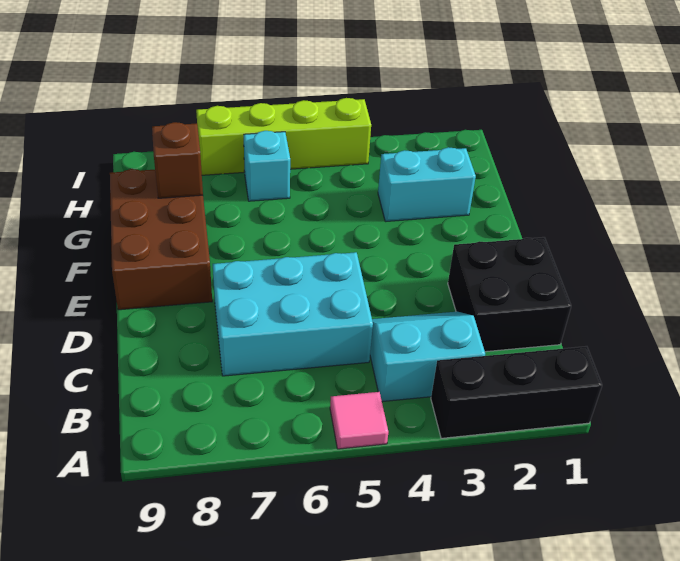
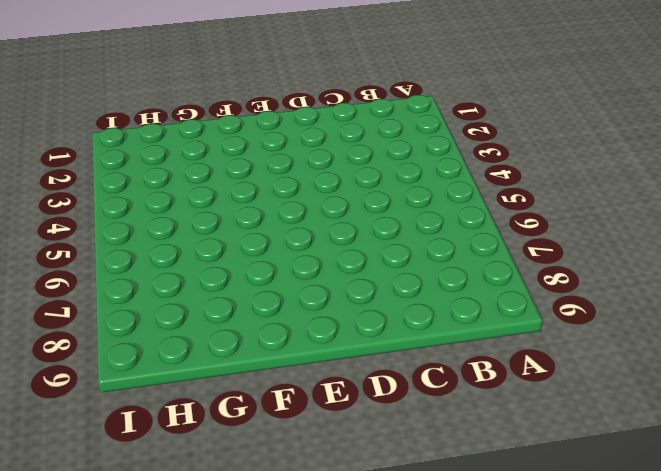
none -> black brick A1:A3 level 1
none -> pink tile A5 level 1

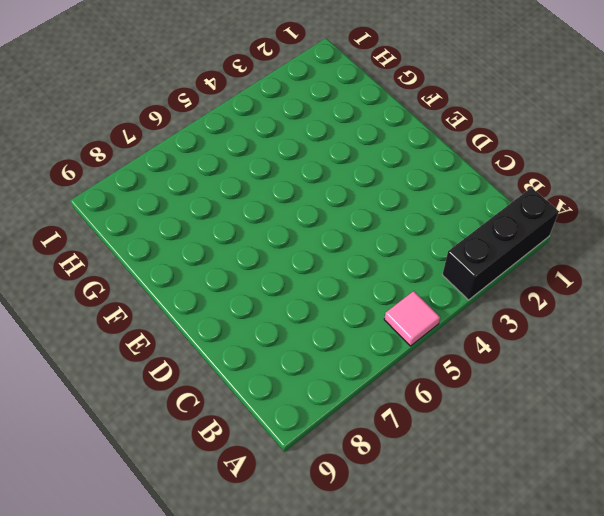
none -> cyan slope B3:C4 level 1 top B
none -> black brick C1:D2 level 1

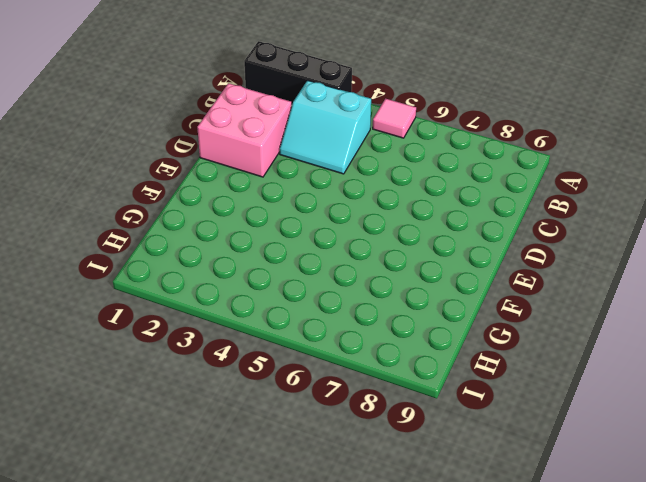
pink brick C1:D2 level 1 -> black brick C1:D2 level 1
none -> cyan brick C5:D7 level 1
none -> brown brick E8:G9 level 1

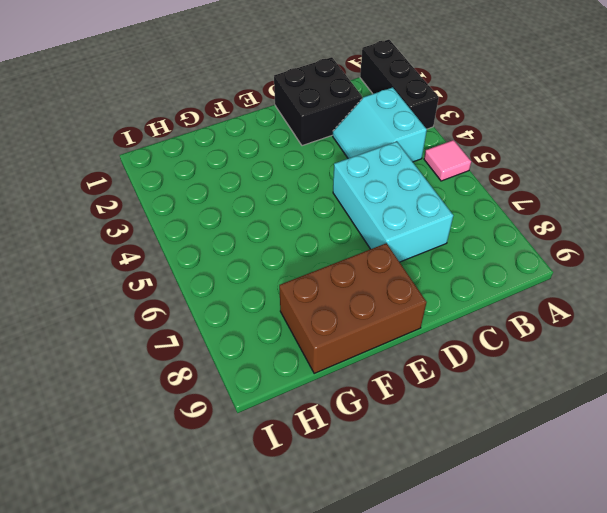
none -> cyan brick G2:G3 level 1
none -> cyan brick H6 level 1

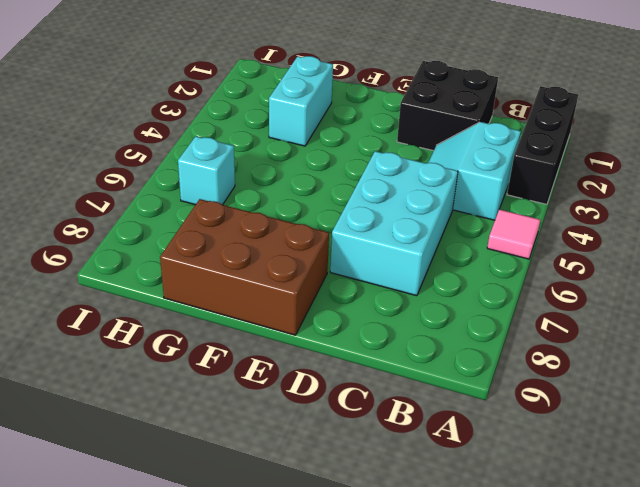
none -> lime brick I4:I7 level 1
none -> brown brick G8 level 2

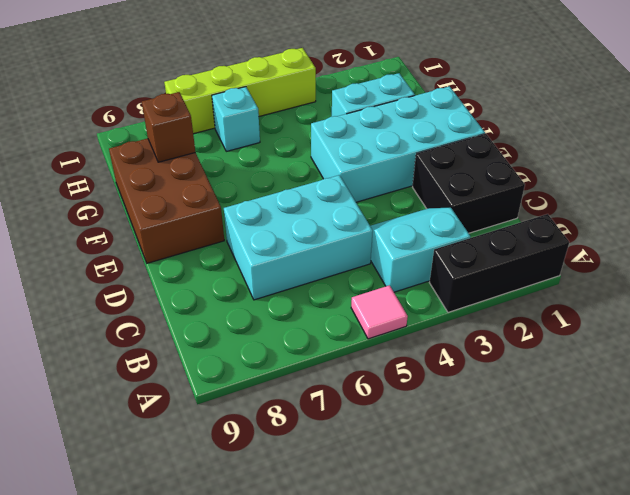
cyan brick E1:F4 level 1 -> none

